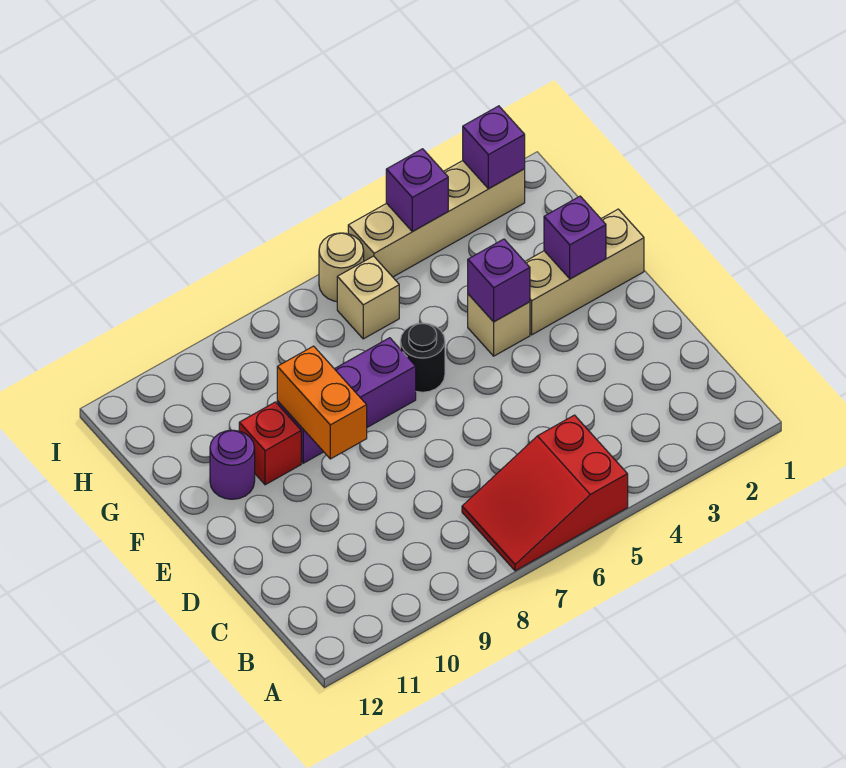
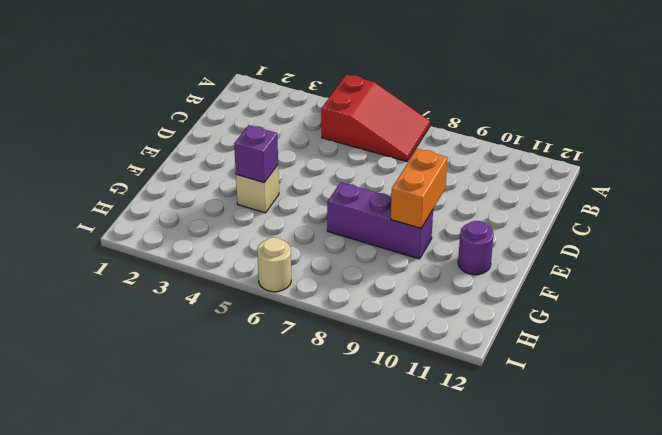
none -> tan brick F1:F3 level 1
none -> black round brick F6 level 1
none -> red brick F10 level 1

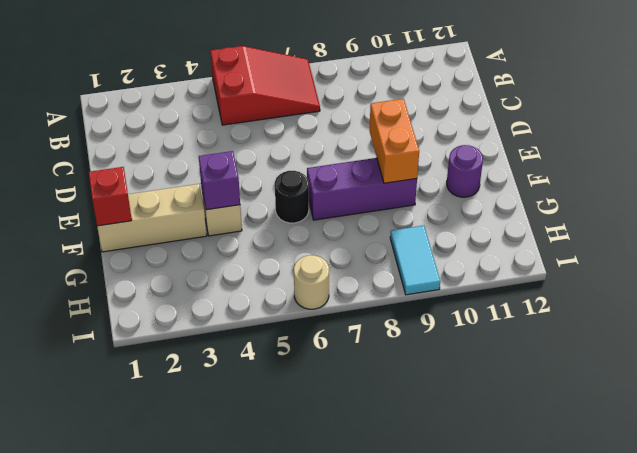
red brick F1 level 2 -> red brick F10 level 1
cyan tile H9:I9 level 1 -> none
none -> tan brick H6 level 1
none -> tan brick I2:I5 level 1
none -> purple brick F2 level 2

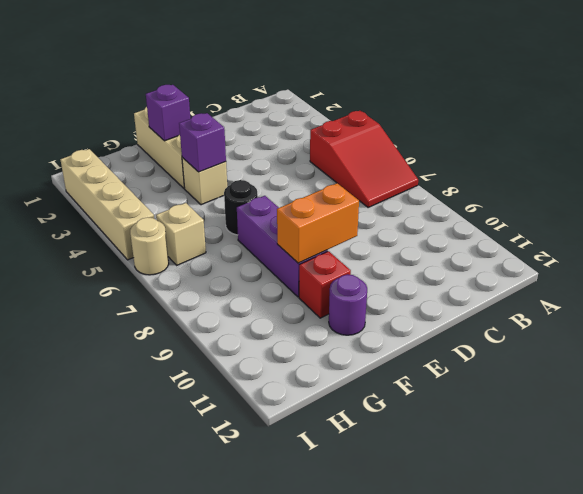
none -> purple brick I2 level 2
none -> purple brick I4 level 2

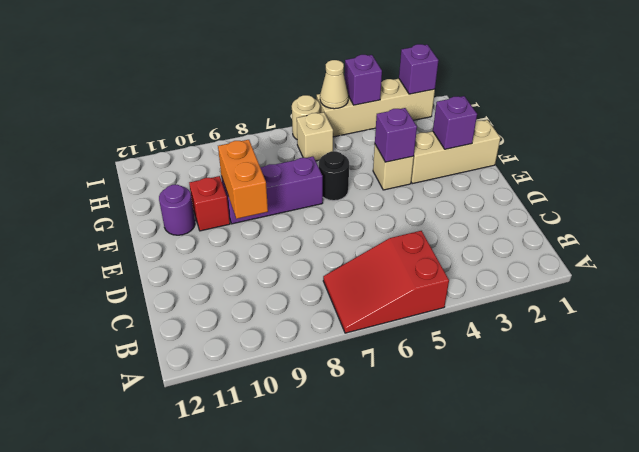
tan cone I5 level 2 -> none

